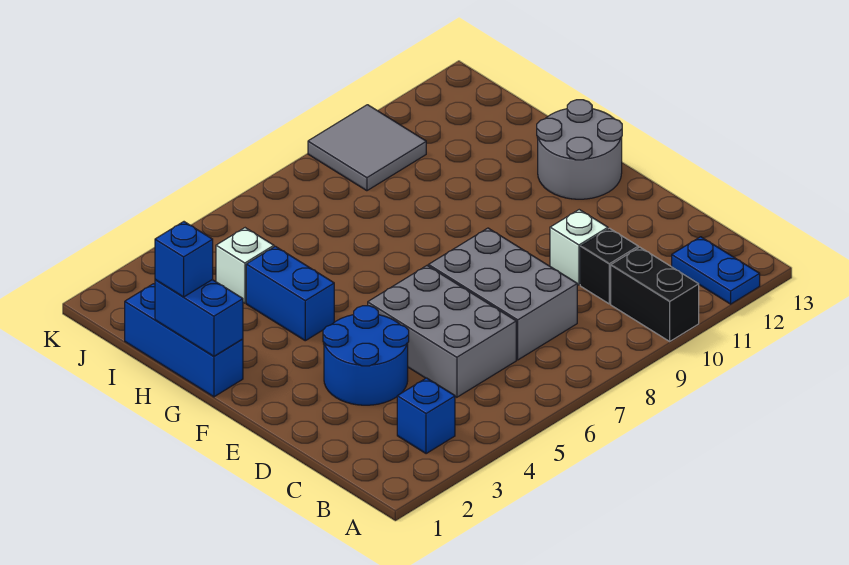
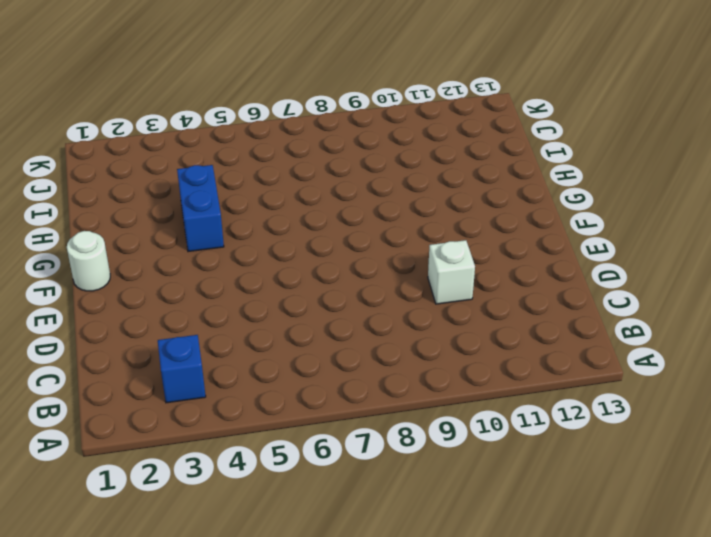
white round brick F1 level 1 -> none
none -> black brick A10:B10 level 1
none -> blue plate A12:B12 level 1
none -> grey brick C5:E6 level 1

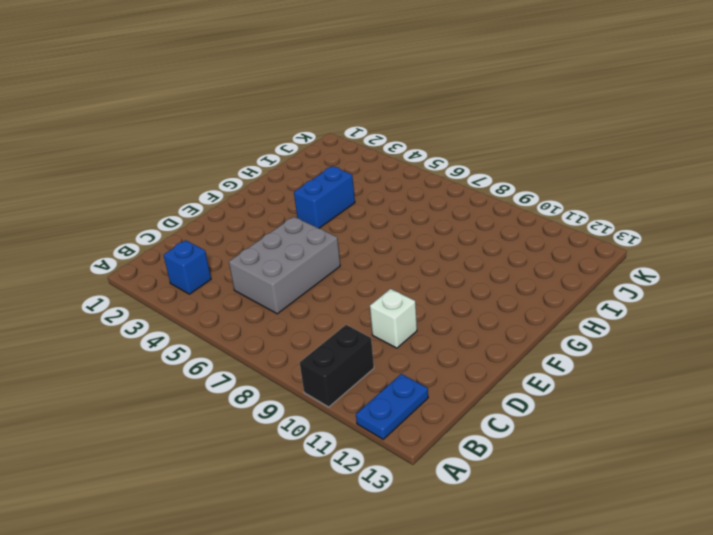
none -> grey brick C7:E8 level 1
none -> black brick C10 level 1
none -> blue round brick D3:E4 level 1

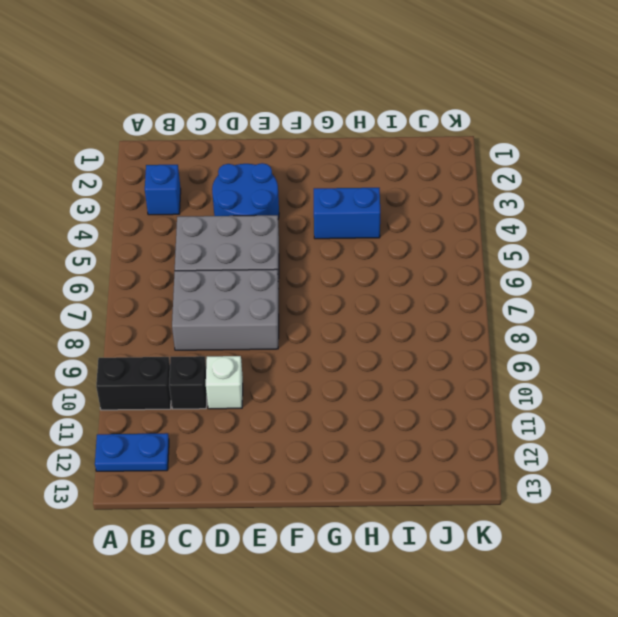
none -> grey round brick F12:G13 level 1
none -> blue brick G1:I1 level 1
none -> white brick I4 level 1

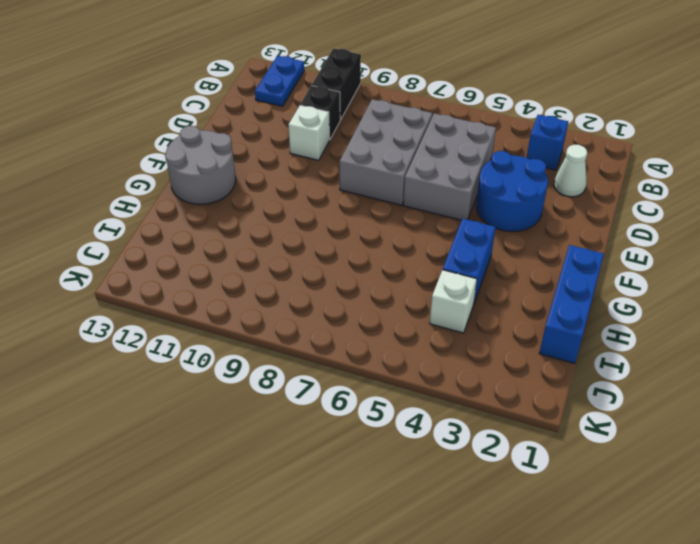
white cone C2 level 1 -> none
none -> grey tile J9:K10 level 1
none -> blue brick G1:H1 level 2
none -> blue brick H1 level 3

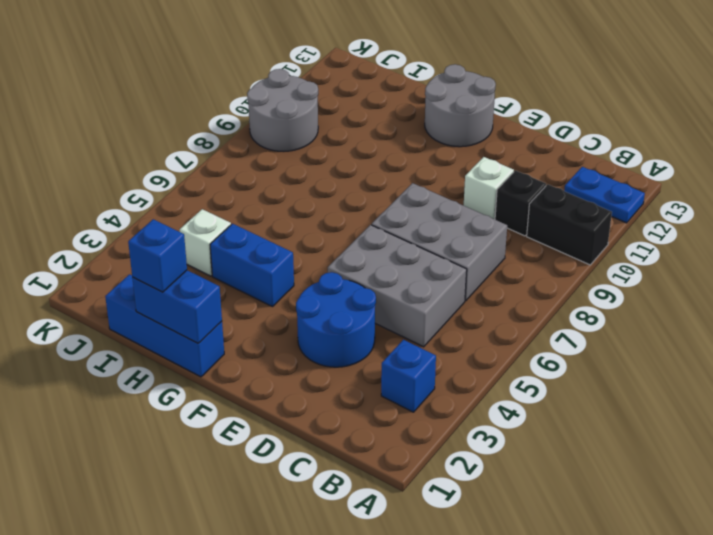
grey round brick J9:K10 level 1 -> grey tile J9:K10 level 1

